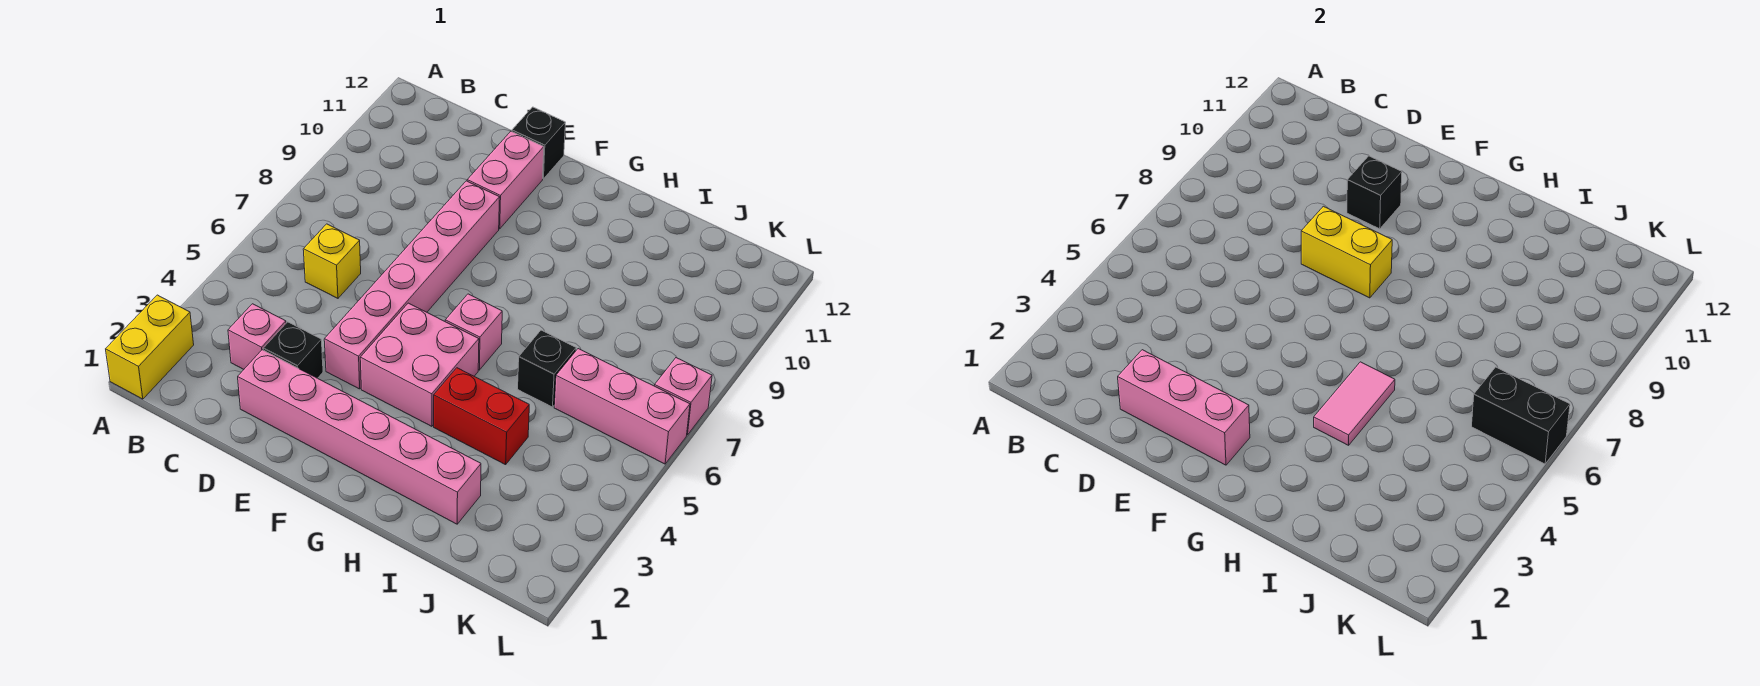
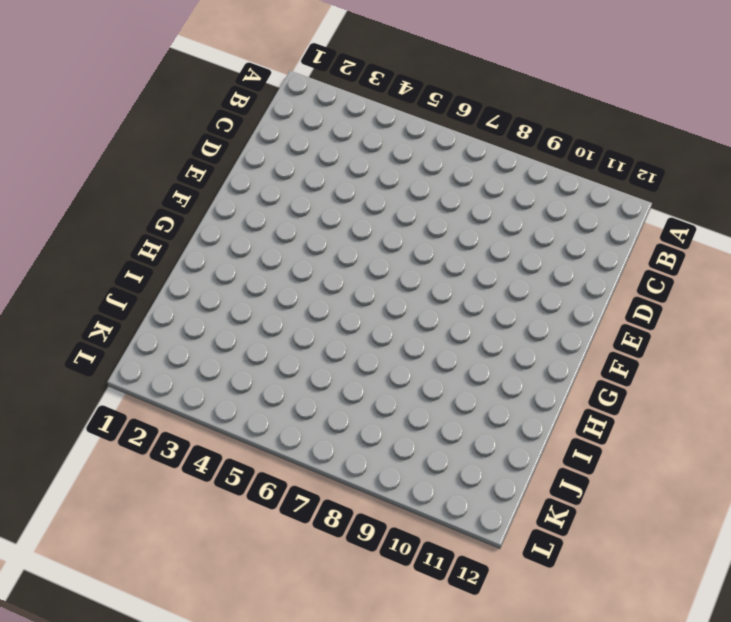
none -> yellow brick A1:A2 level 1
none -> pink brick C3 level 1
none -> yellow brick C6 level 1

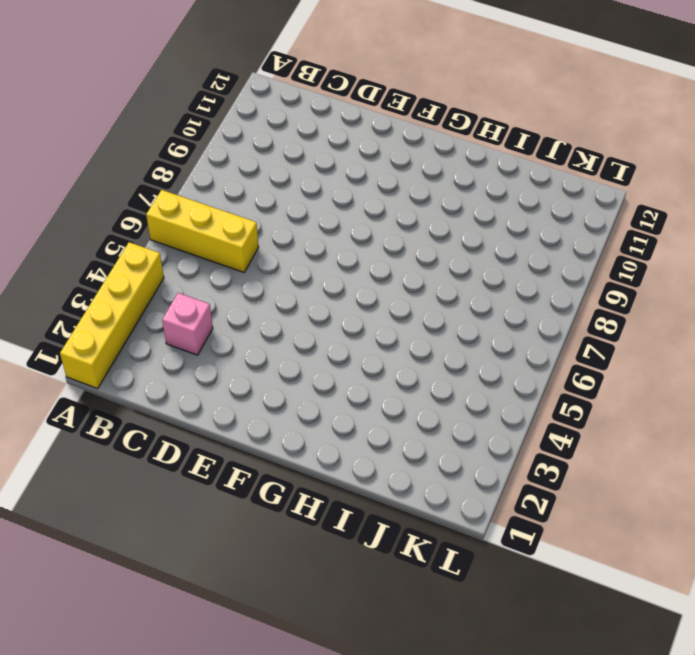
yellow brick A1:A4 level 1 -> yellow brick A1:A2 level 1
yellow brick A6:C6 level 1 -> yellow brick C6 level 1
none -> pink brick D2:I2 level 1
none -> black brick D3 level 1
none -> pink brick E4:E9 level 1

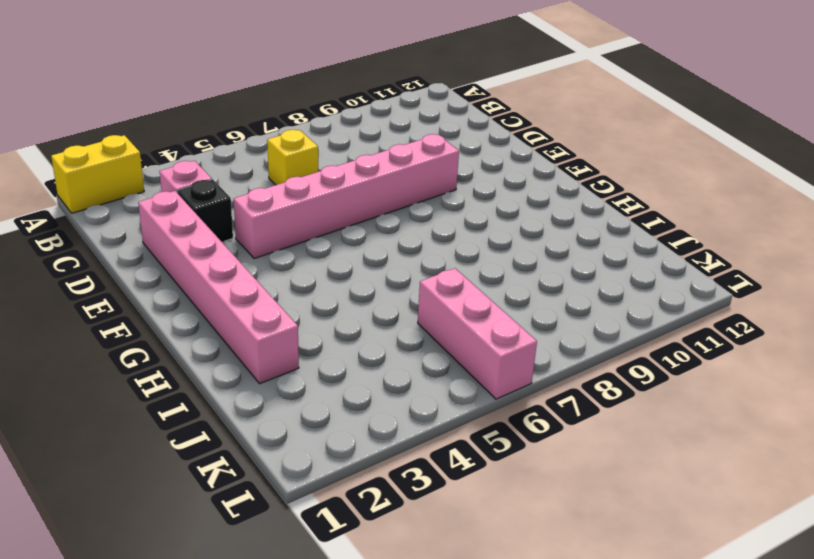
none -> pink brick E10:E11 level 1
none -> black brick E12 level 1
none -> pink brick F4:G5 level 1

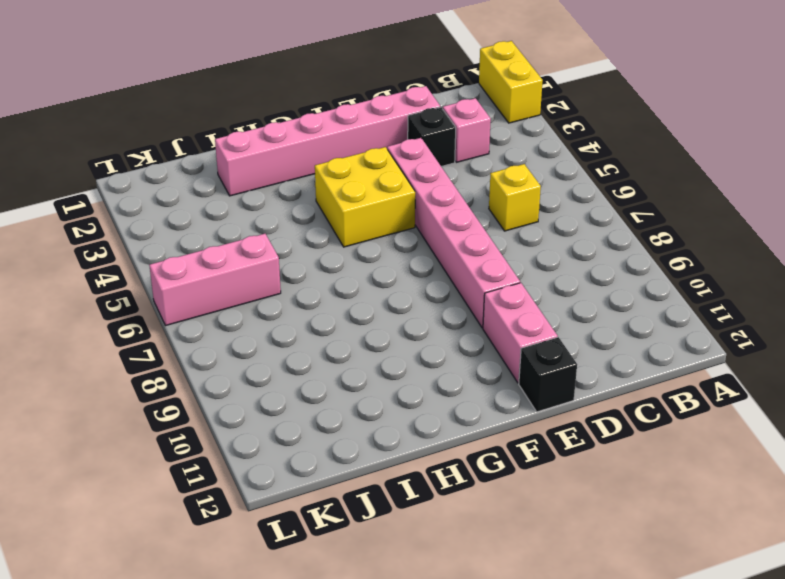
yellow brick F4:G5 level 1 -> pink brick F4:G5 level 1
none -> pink brick G6 level 1
none -> red brick H4:I4 level 1
none -> black brick I6 level 1

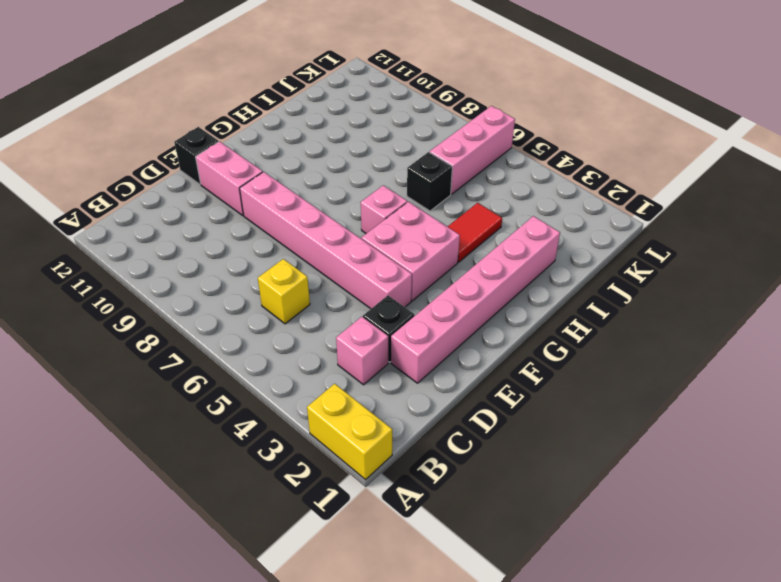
red tile H4:I4 level 1 -> red brick H4:I4 level 1
none -> pink brick L7 level 1
none -> pink brick D2:F2 level 2
none -> yellow brick E8:F8 level 2

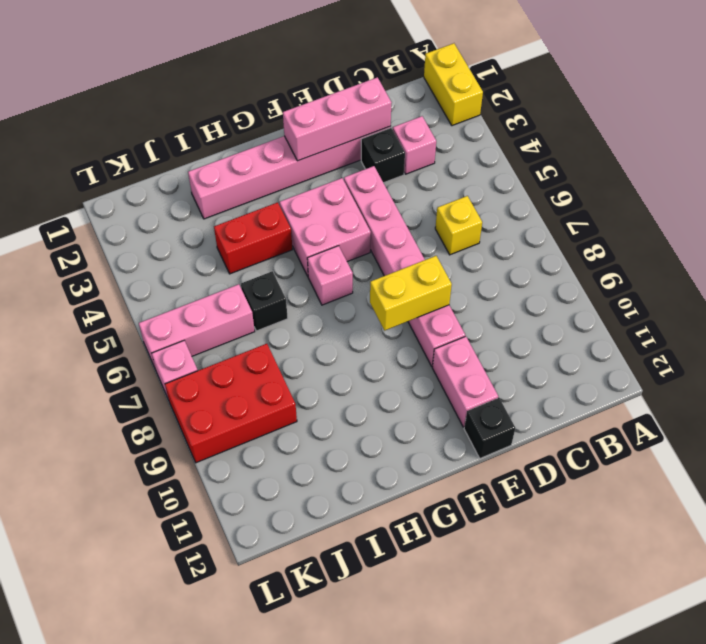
red brick J8:L9 level 1 -> none
none -> black brick E10 level 2
none -> pink tile H4:H5 level 2
none -> black brick K6:L6 level 2

